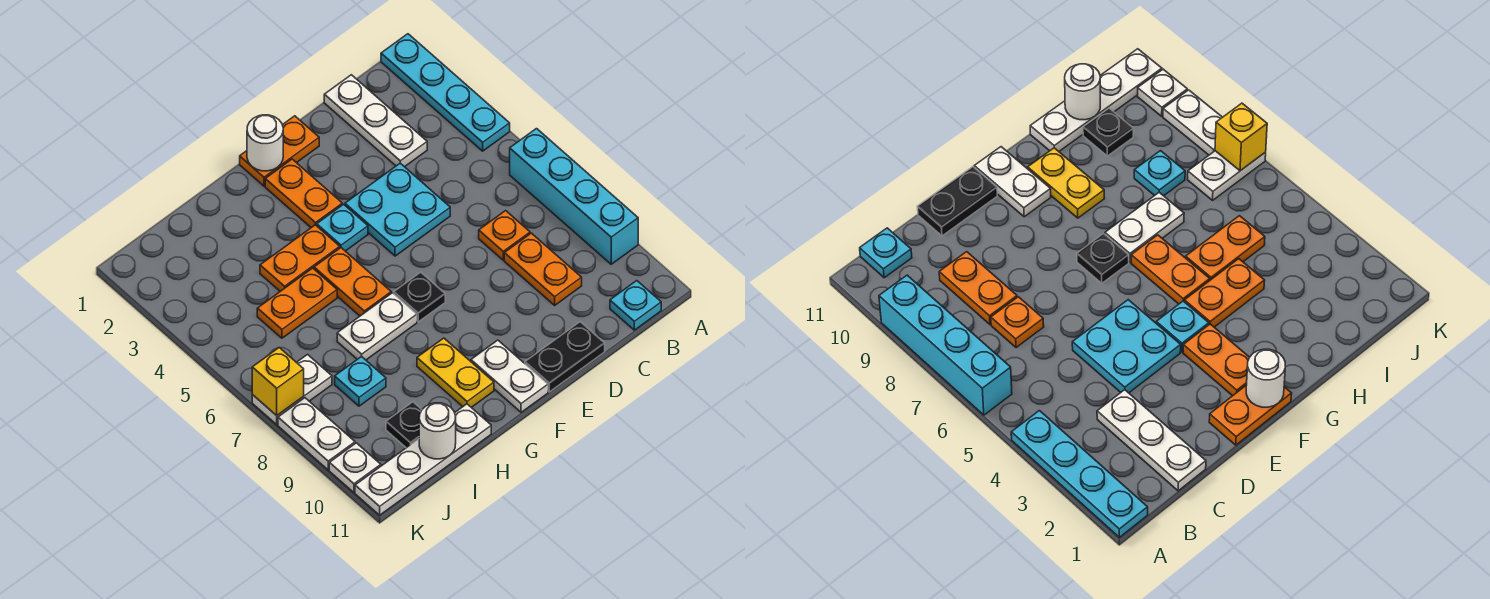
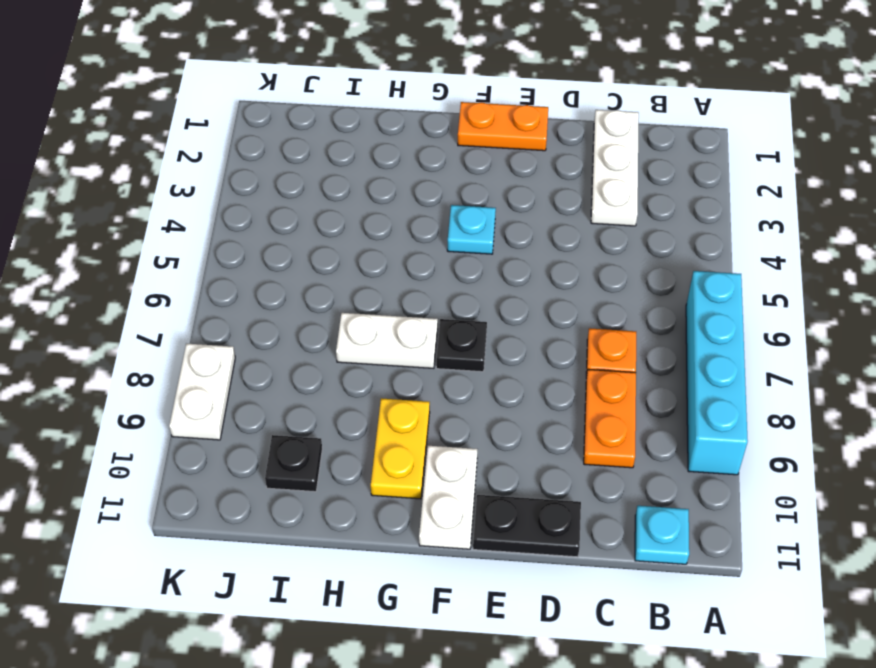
none -> cyan plate A1:A4 level 1
none -> cyan plate D4:E5 level 1
none -> orange plate F2:F3 level 1

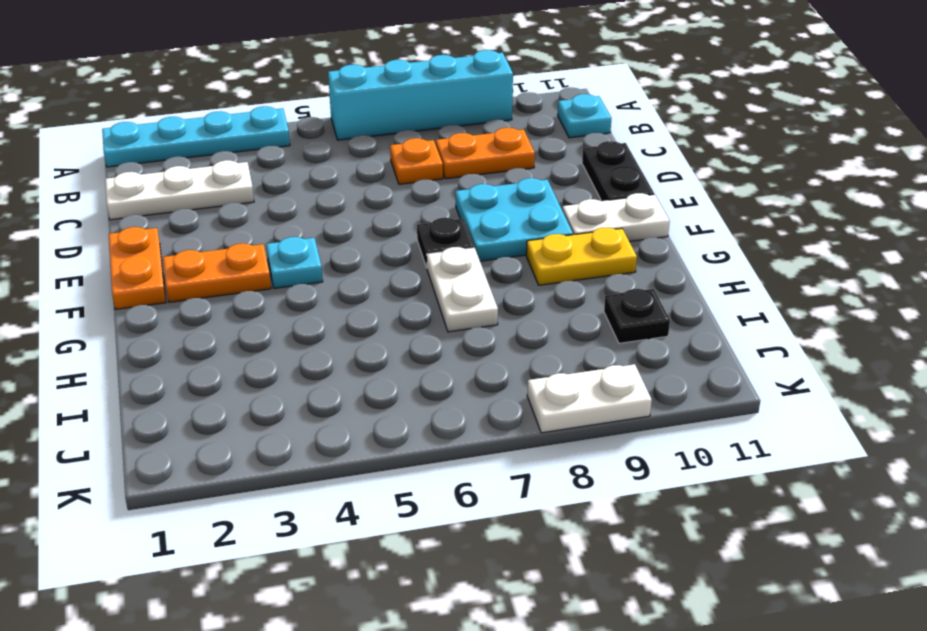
cyan plate E8:F9 level 1 -> cyan plate D4:E5 level 1
none -> orange plate G4:H4 level 1
none -> orange plate G5:G6 level 1
none -> orange plate H5:I5 level 1

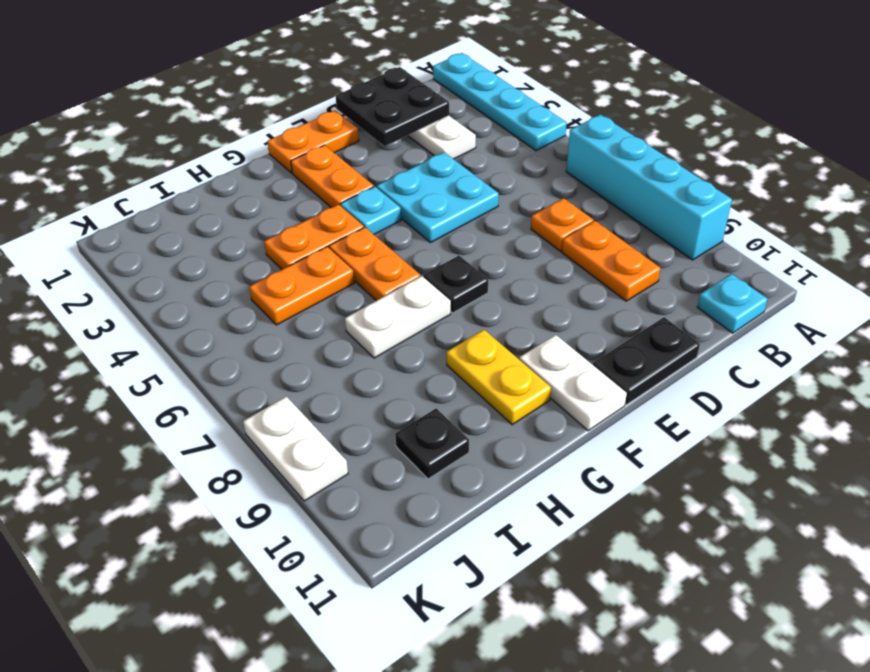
black plate C1:D2 level 2 -> none
none -> white plate H11:K11 level 1
none -> cyan plate I8 level 1
none -> white plate J7:K7 level 1

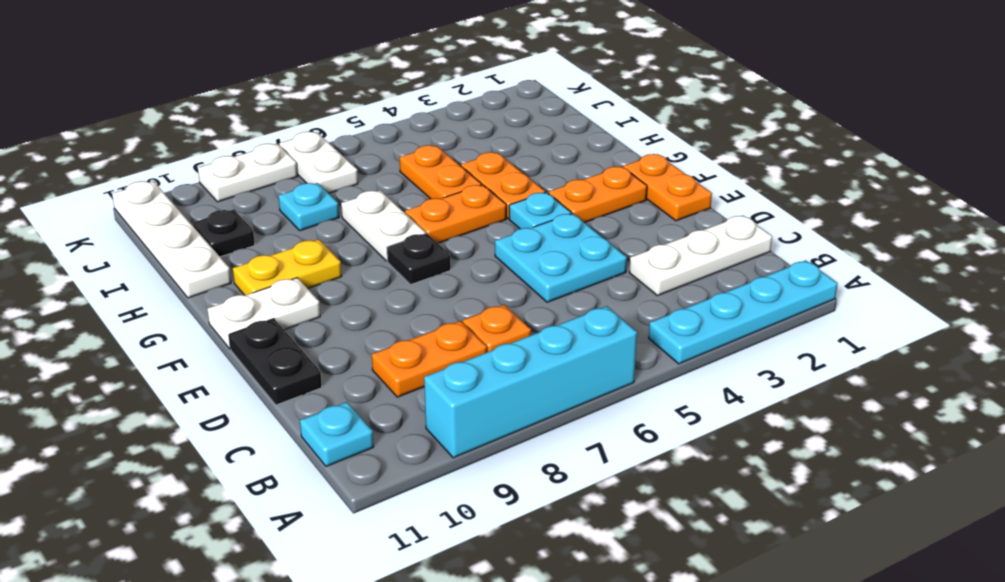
none -> white plate K10 level 1
none -> white round brick F1 level 2
none -> white round brick I11 level 2

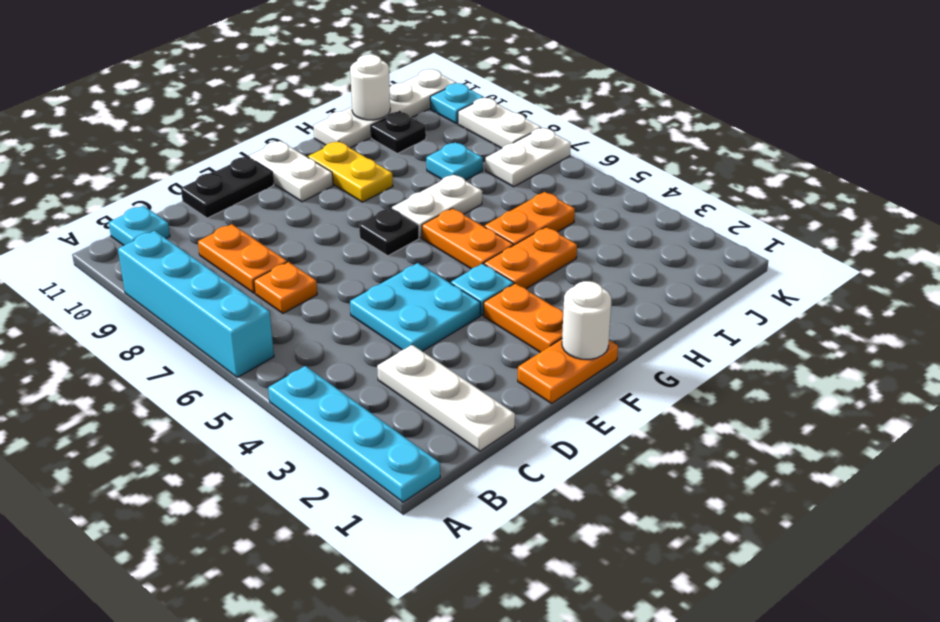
cyan plate K10 level 1 -> white plate K10 level 1
none -> yellow brick K7 level 2

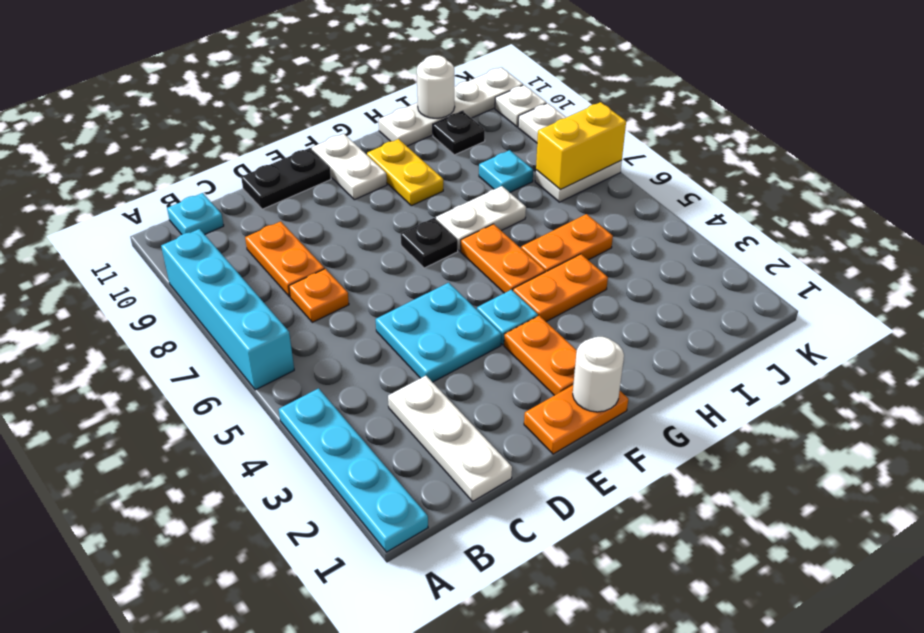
yellow brick J7:K7 level 2 -> yellow brick K7 level 2

